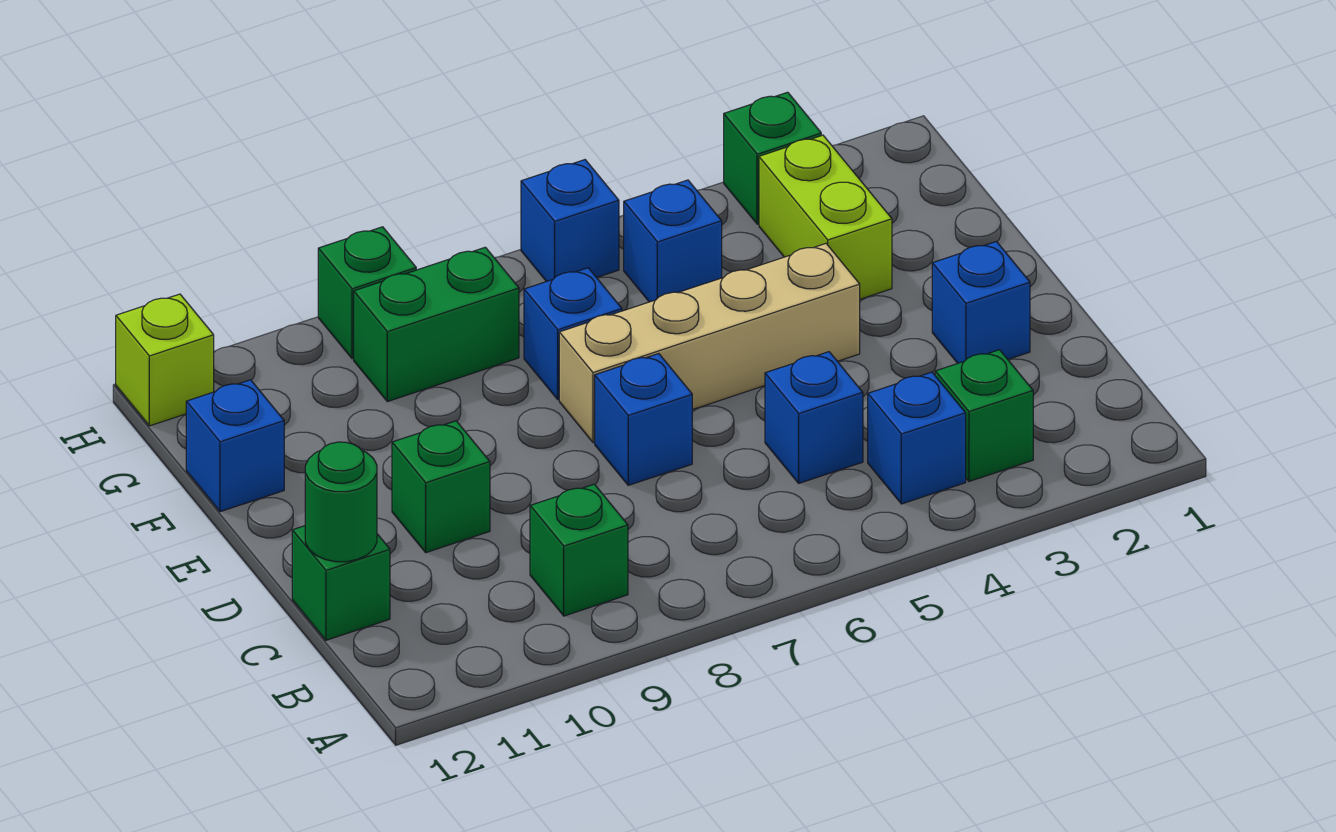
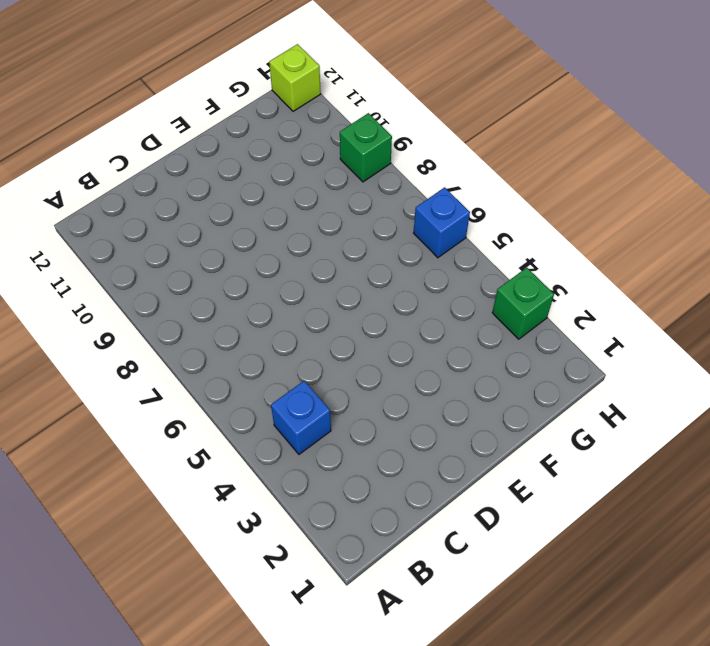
none -> green brick B3 level 1
none -> green brick B9 level 1
none -> blue brick C5 level 1

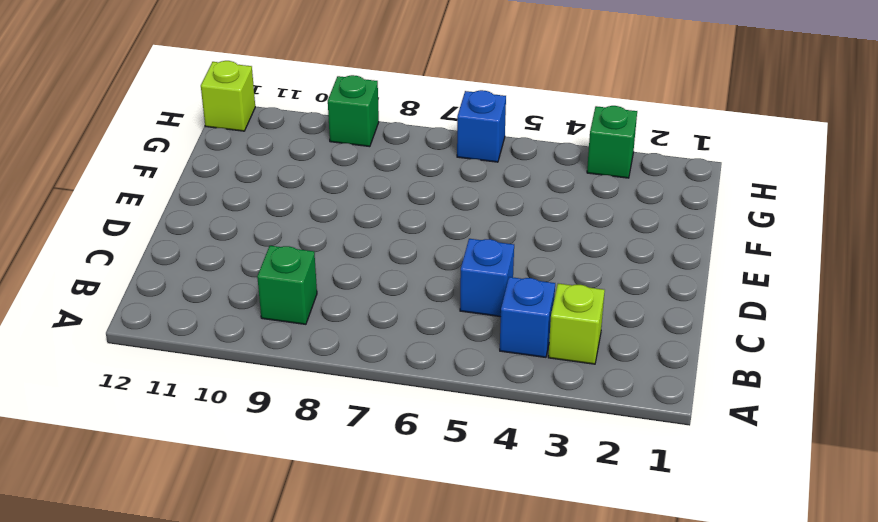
lime brick B3 level 1 -> green brick B3 level 1
none -> green brick C12 level 1
none -> blue brick D2 level 1
none -> blue brick D7 level 1

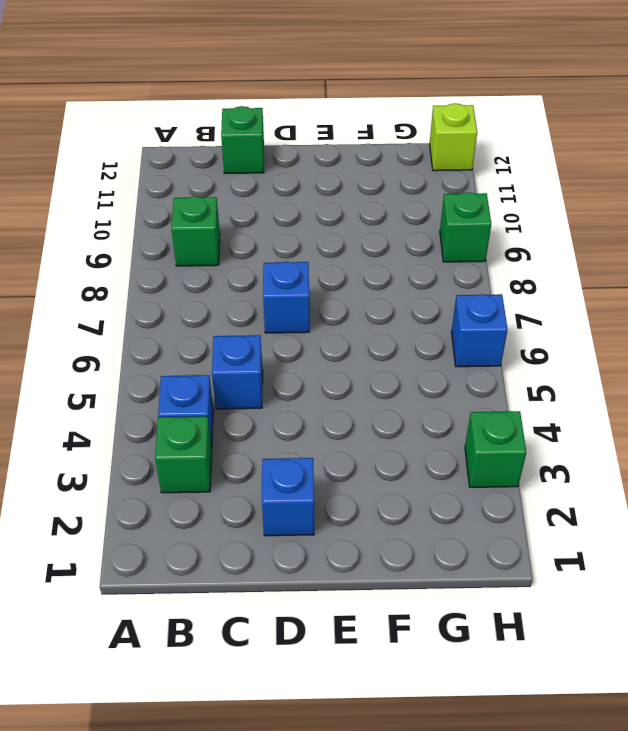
none -> green brick D10 level 1
none -> tan brick E4:E7 level 1
none -> lime brick F3:G3 level 1

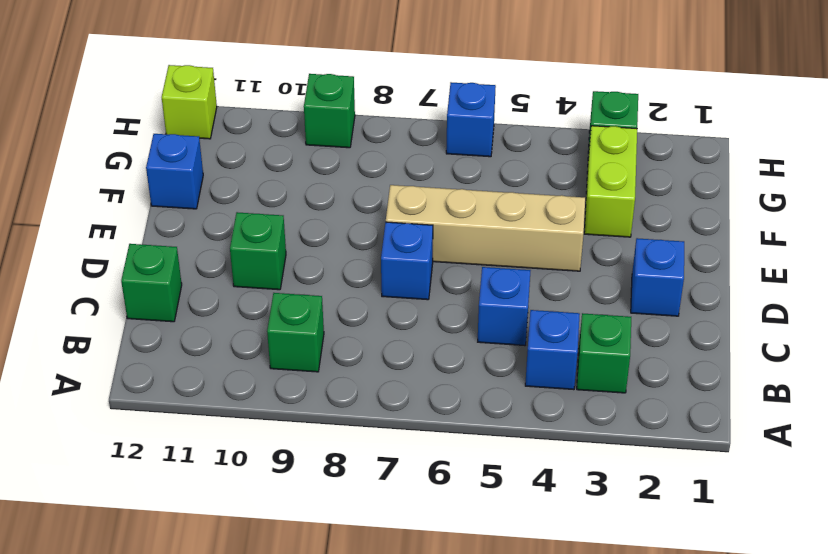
none -> blue brick F7 level 1
none -> blue brick G5 level 1
none -> green brick G8:G9 level 1

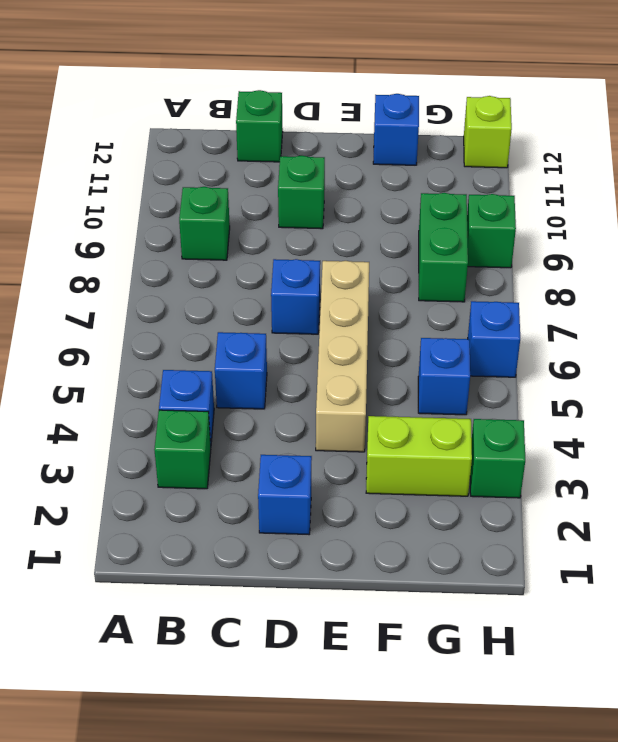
none -> blue brick F7 level 1
none -> green round brick C12 level 2

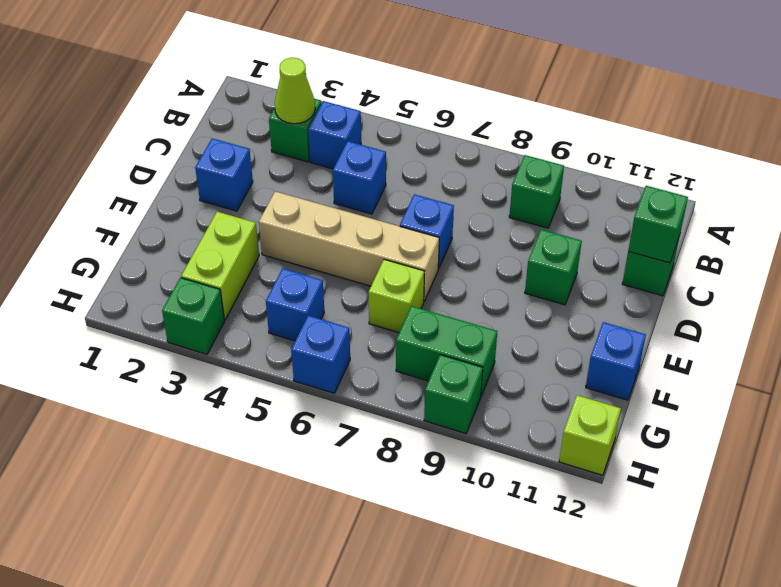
lime cone B3 level 2 -> none
green brick C12 level 2 -> green round brick C12 level 2
lime brick F7 level 1 -> blue brick F7 level 1

